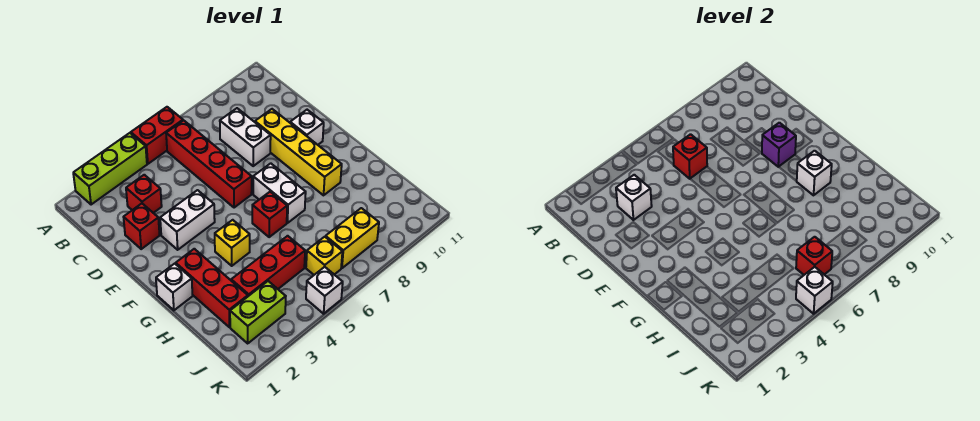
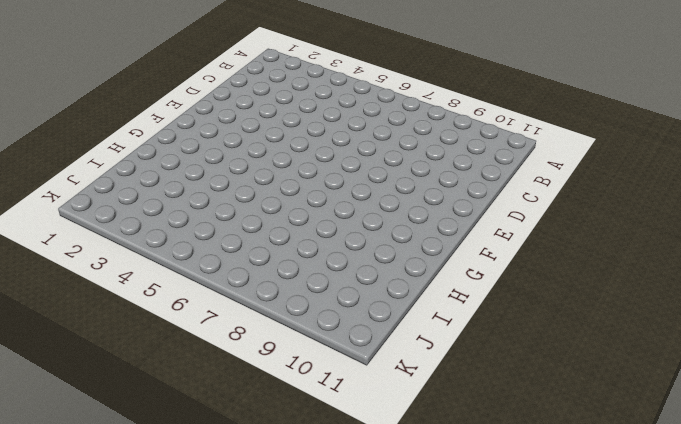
none -> lime brick A2:A4 level 1
none -> red brick A5:A6 level 1
none -> red brick B6:E6 level 1

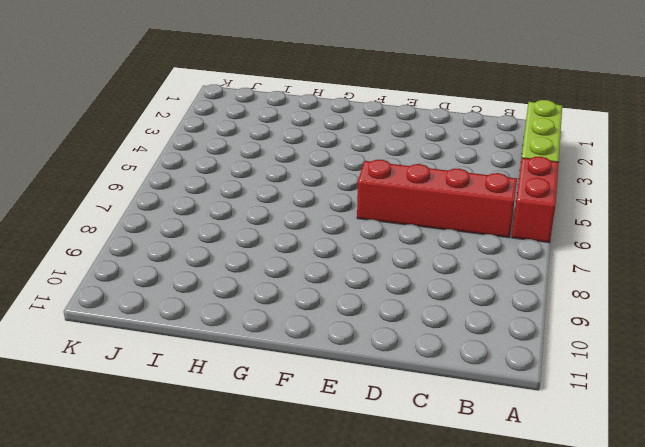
none -> red brick C3 level 1
none -> white brick C8:D8 level 1
none -> red brick D2 level 1

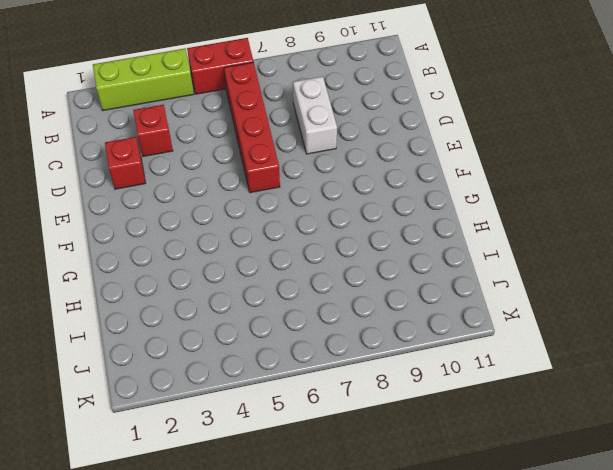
none -> yellow brick D9:G9 level 1
none -> white brick E3:E4 level 1
none -> white brick E10 level 1

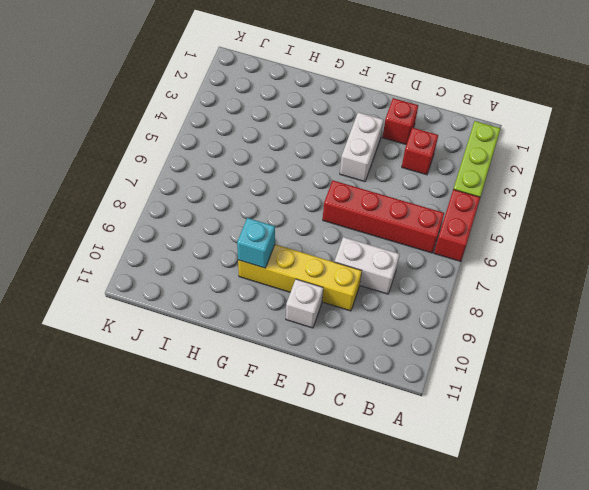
cyan brick G9 level 2 -> white brick G9 level 2
none -> white brick F7:G7 level 1
none -> white brick G1 level 1
none -> red brick G2:I2 level 1

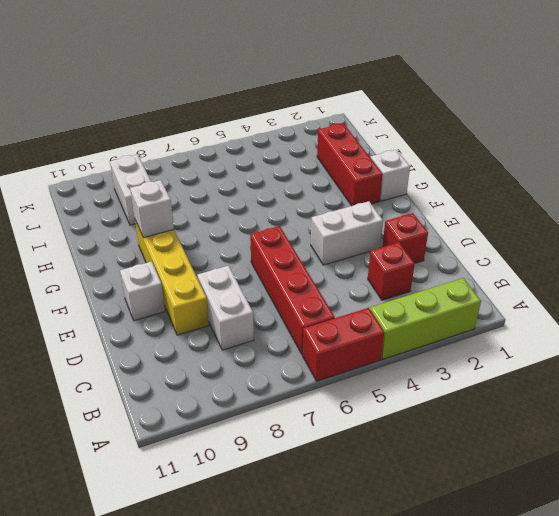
white brick I9:J9 level 1 -> white brick F7:G7 level 1
none -> yellow brick G4 level 1
none -> red brick G6 level 1
none -> red brick I3:I5 level 1

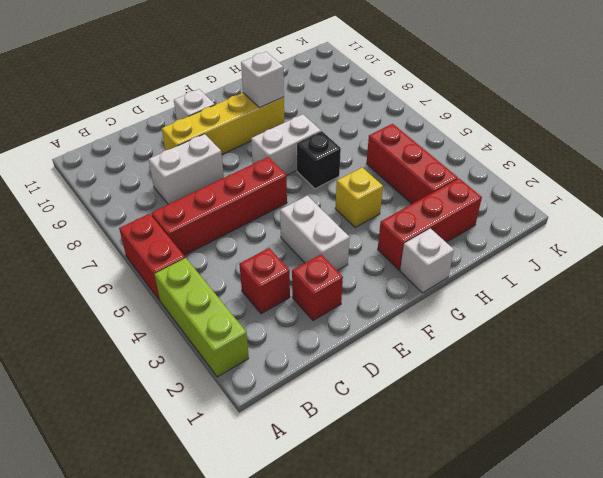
black brick G6 level 1 -> red brick G6 level 1
none -> lime brick J2:J3 level 1
none -> yellow brick J6 level 1
none -> yellow brick J7:J8 level 1

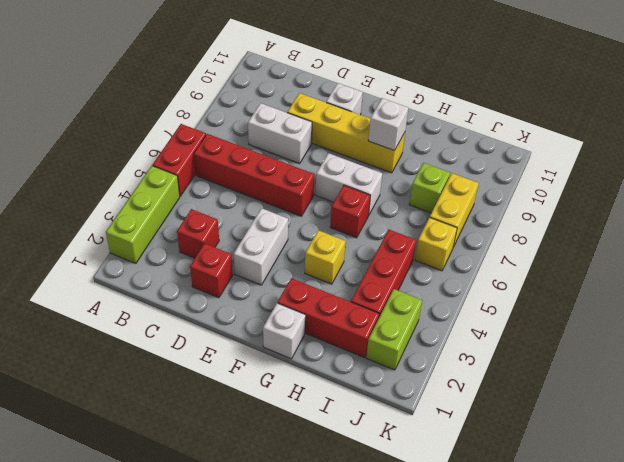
lime brick I8 level 1 -> none
none -> white brick K5 level 1
none -> white brick C3 level 2
none -> red brick C6 level 2

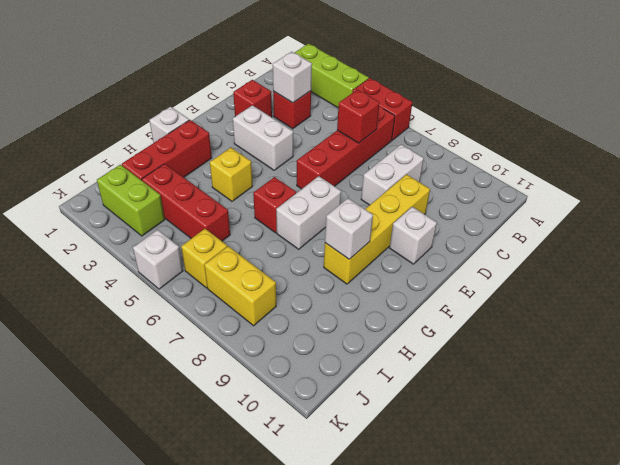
none -> purple brick E9 level 2
none -> red brick J6 level 2
none -> white brick K5 level 2

